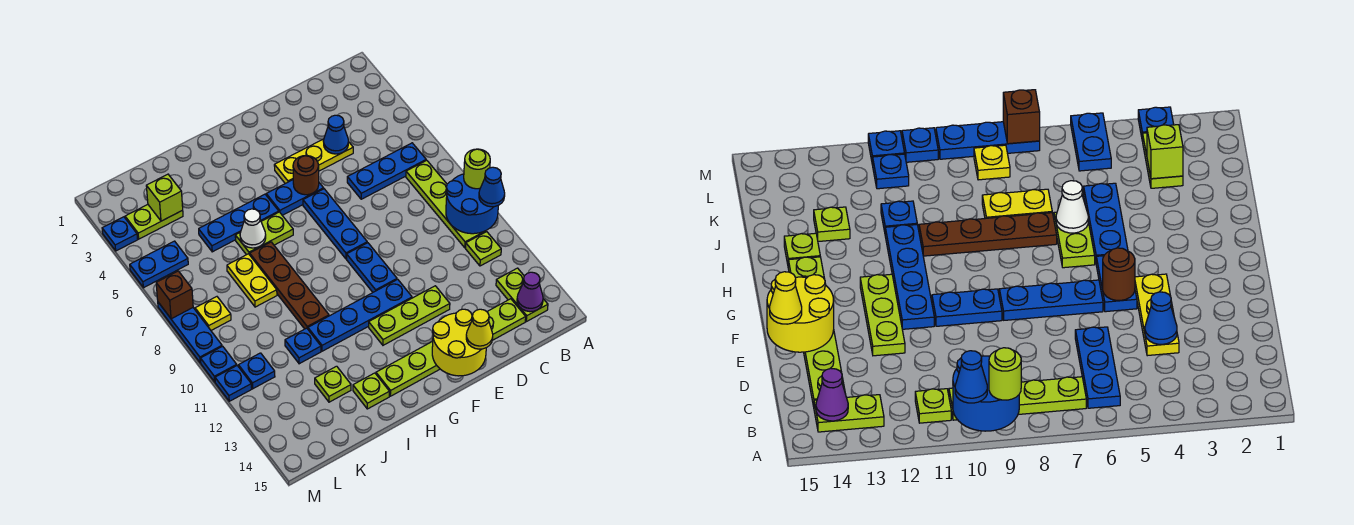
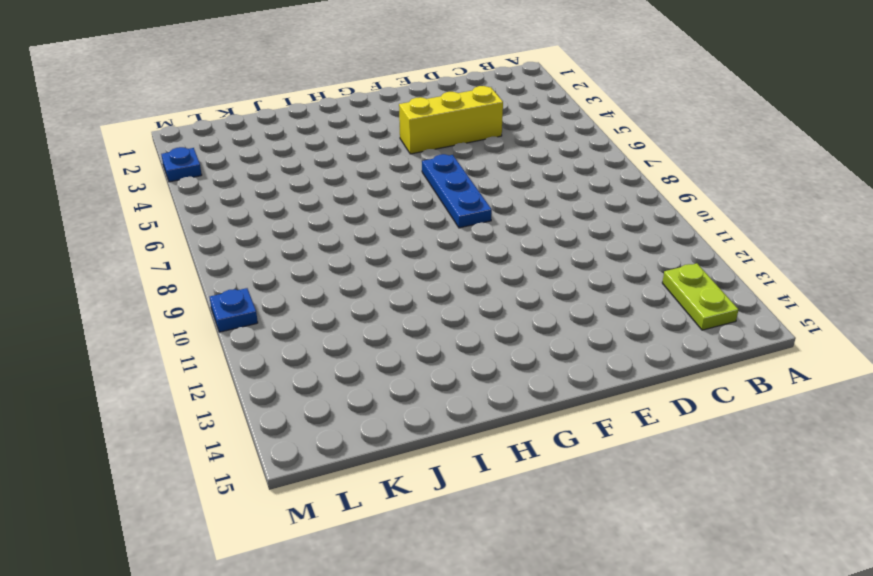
yellow brick D4:F4 level 1 -> yellow plate D4:F4 level 1
none -> blue plate B6:D6 level 1
none -> lime plate B7:B10 level 1
none -> lime plate B11 level 1
none -> lime plate C14:H14 level 1

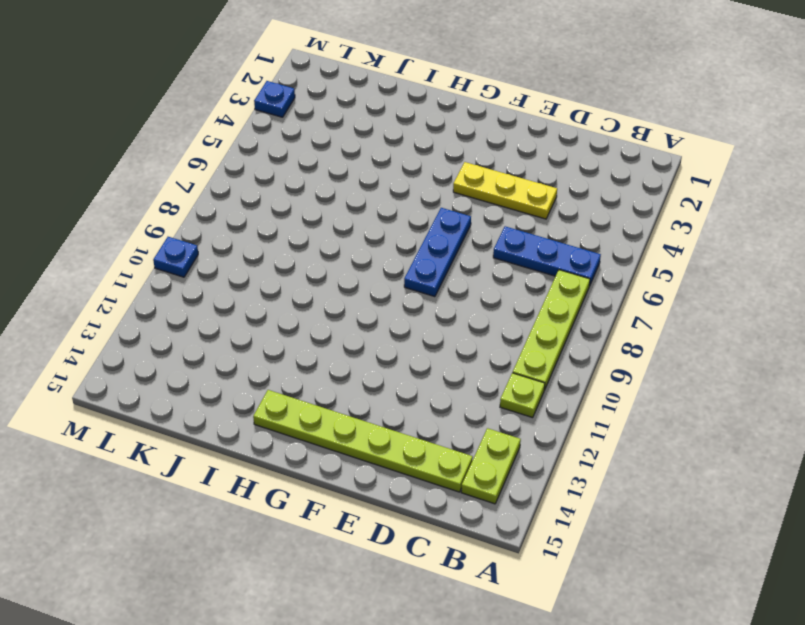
none -> lime plate E12:G12 level 1
none -> blue plate F5:G5 level 1
none -> blue plate F9:F10 level 1
none -> blue plate F11:I11 level 1

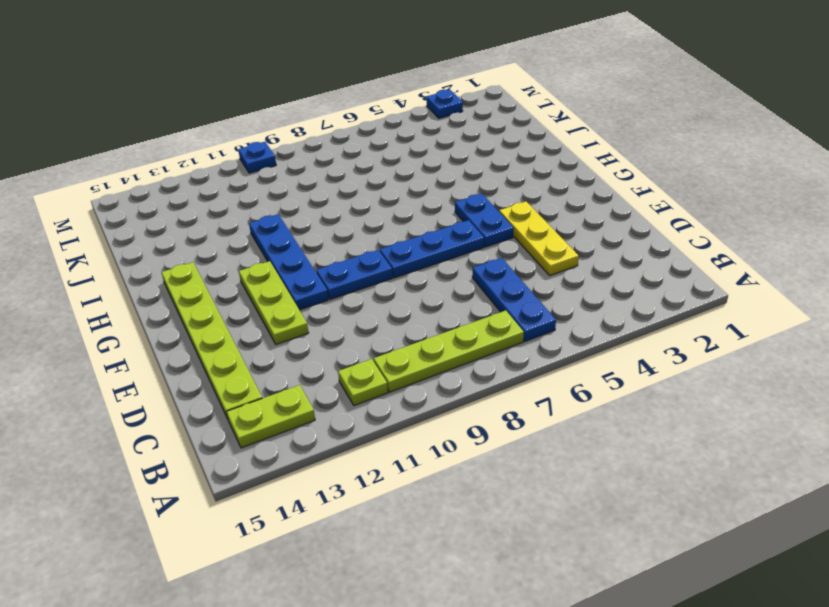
none -> blue plate H5:J5 level 1
none -> lime plate H6:I6 level 1
none -> brown plate I7:I10 level 1
none -> lime plate I14 level 1

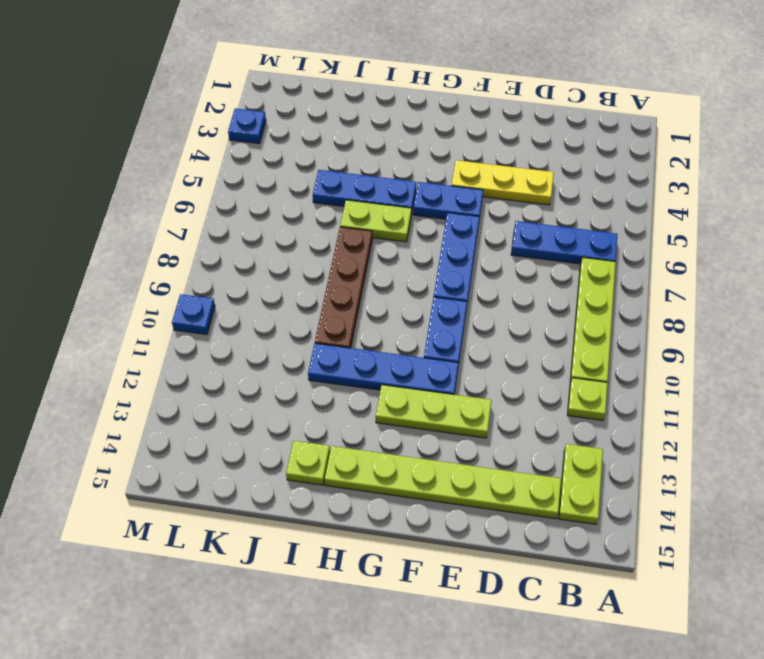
none -> yellow plate J7:J8 level 1
none -> blue plate J11 level 1
none -> lime plate J13 level 1
none -> lime plate K3:L3 level 1

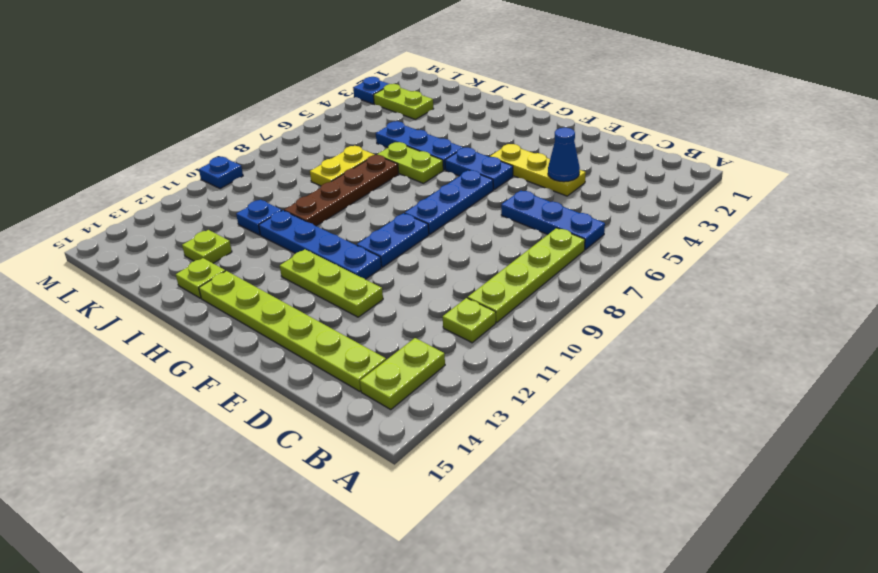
none -> blue plate L5:M5 level 1
none -> yellow plate L8 level 1
none -> blue plate L11 level 1
none -> blue plate M7:M9 level 1

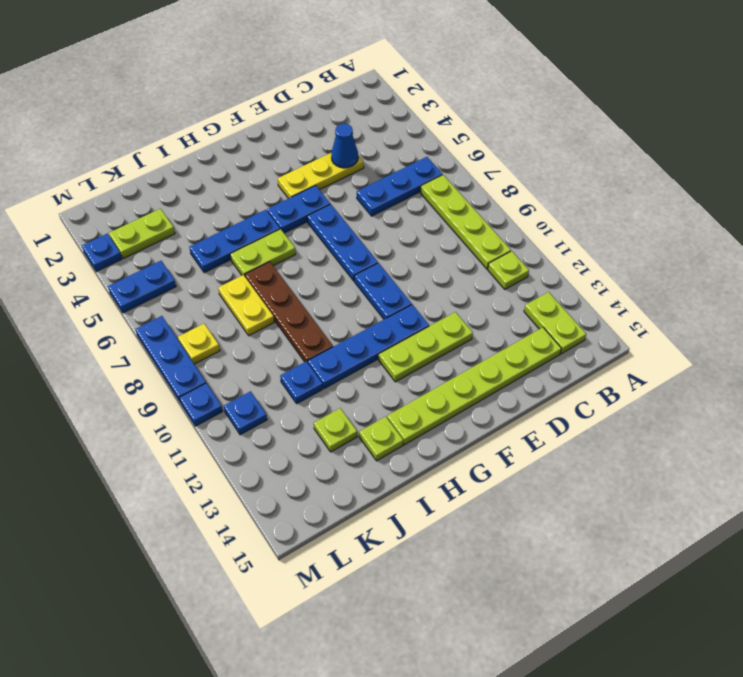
none -> blue plate M11 level 1
none -> blue round brick A9:B10 level 2
none -> purple cone B14 level 2
none -> yellow round brick E14:F15 level 2

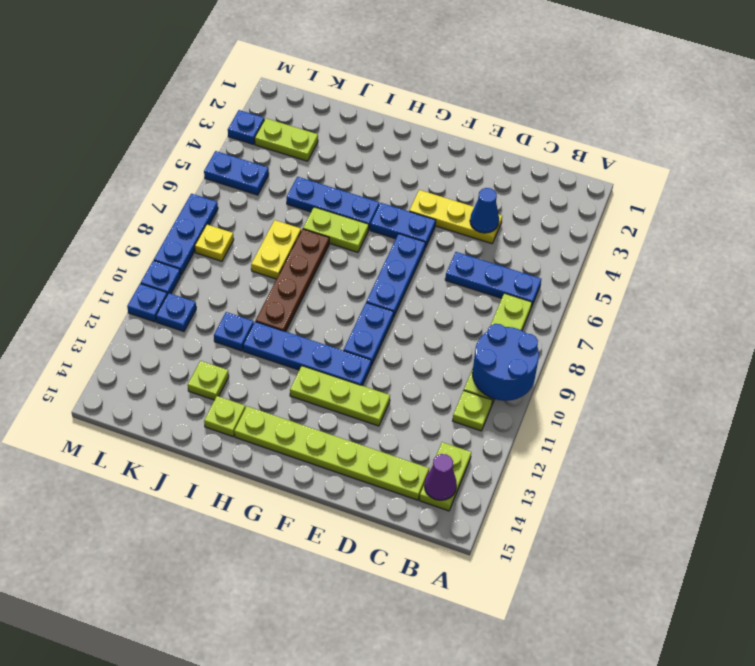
none -> yellow round brick E14:F15 level 2
none -> brown round brick F5 level 2
none -> white cone I6 level 2
none -> lime brick K3 level 2

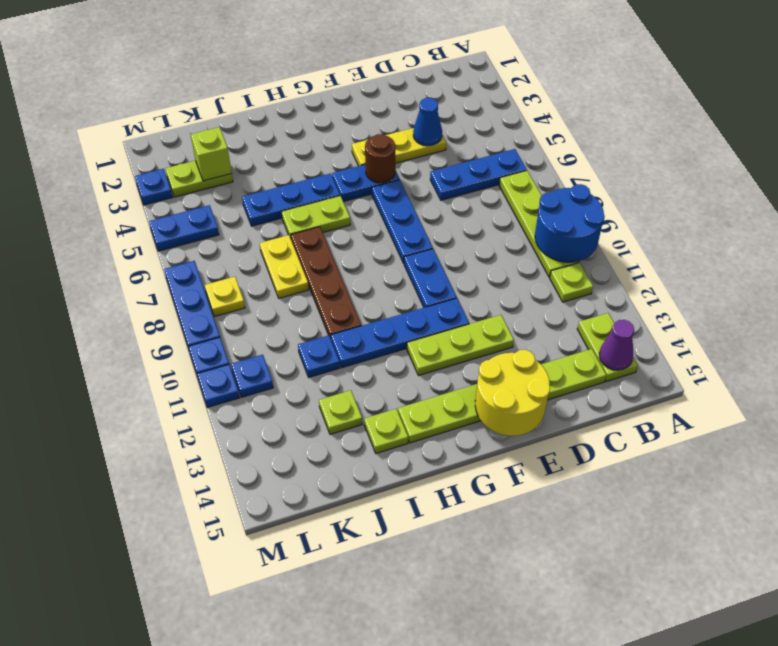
none -> white cone I6 level 2
none -> brown brick M7 level 2
none -> lime round brick A9 level 3
none -> blue cone A10 level 3

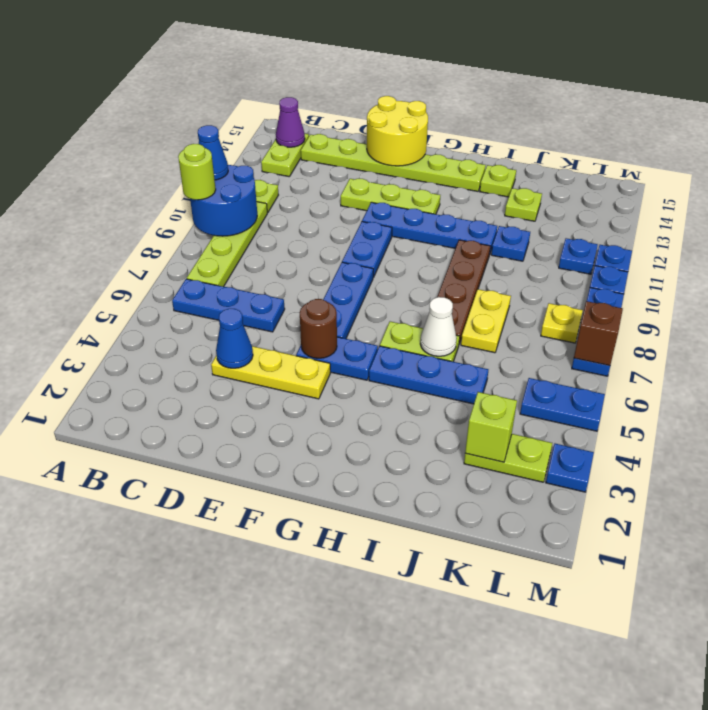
none -> yellow cone E15 level 3

